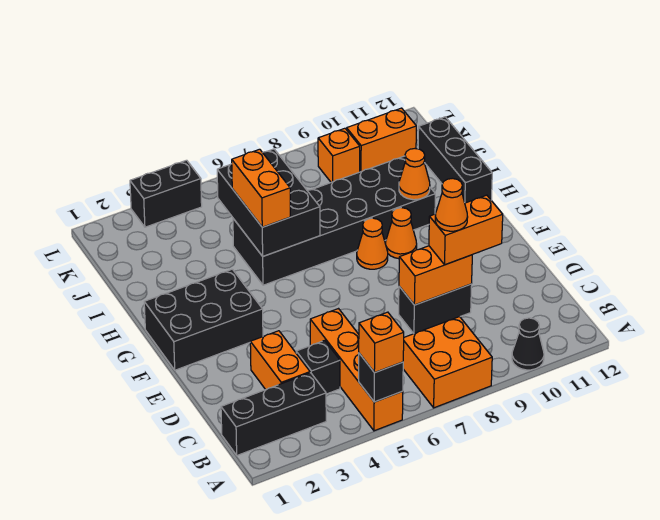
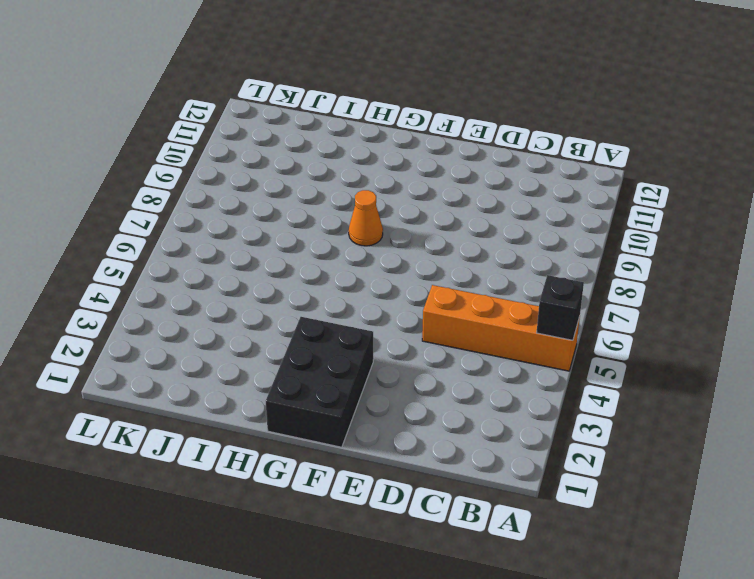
none -> orange brick A7:B8 level 1
none -> black cone A10 level 1
none -> black brick B1:B3 level 1

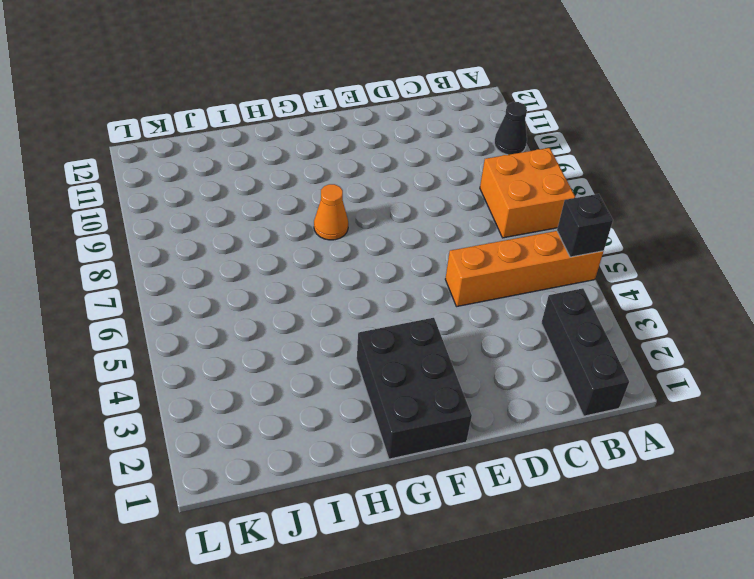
none -> orange brick C3:D3 level 1
none -> black brick C4 level 1
none -> black brick D8:D9 level 1

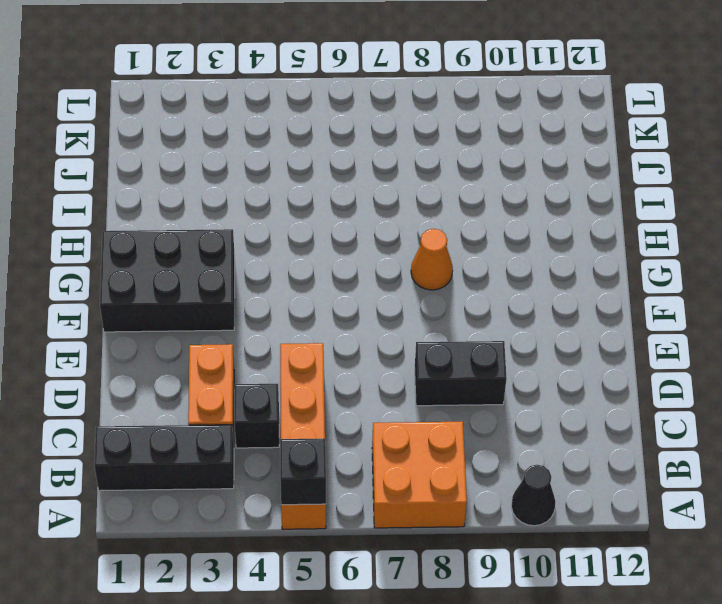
none -> orange cone G9 level 1
none -> black brick H5:I10 level 1
none -> black brick H12:J12 level 1

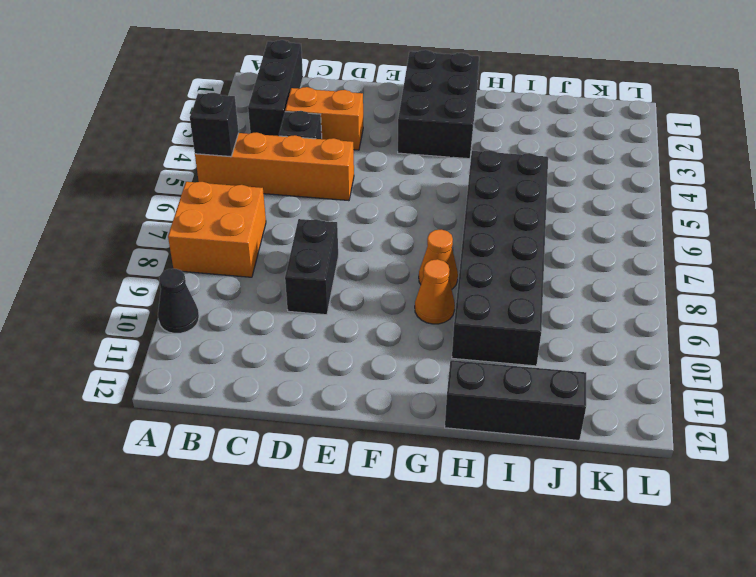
none -> orange brick K9 level 1
none -> orange brick K10:K11 level 1
none -> black brick L3:L4 level 1

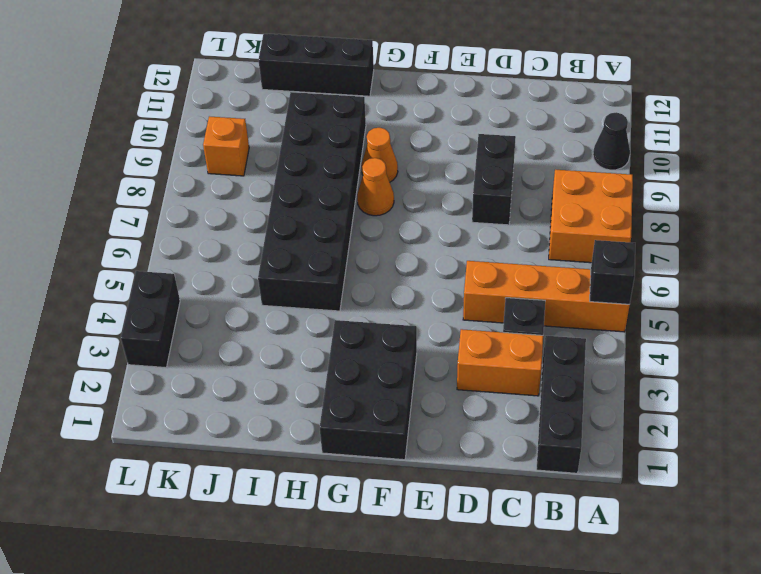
none -> orange brick K10:K11 level 1
none -> orange brick D8:D9 level 2
none -> black brick H5:J6 level 2

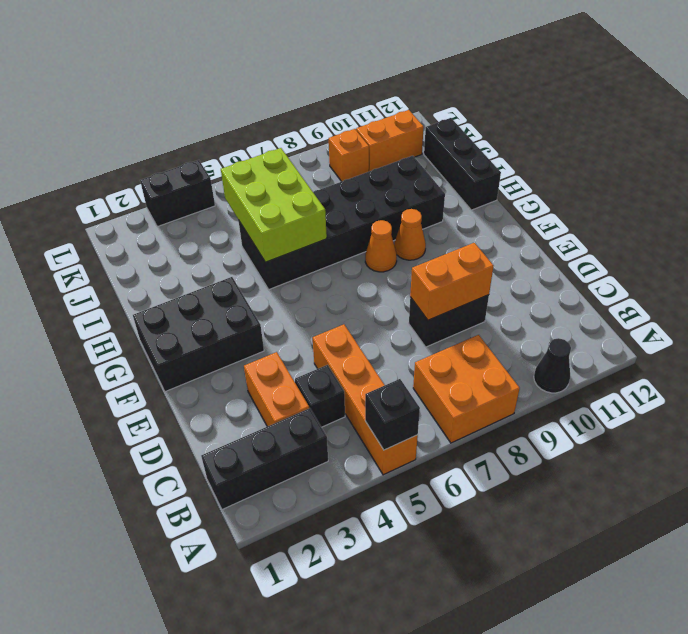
lime brick H5:J6 level 2 -> black brick H5:J6 level 2
none -> orange cone H10 level 2
none -> orange brick A5 level 3
none -> orange brick D9:D10 level 3

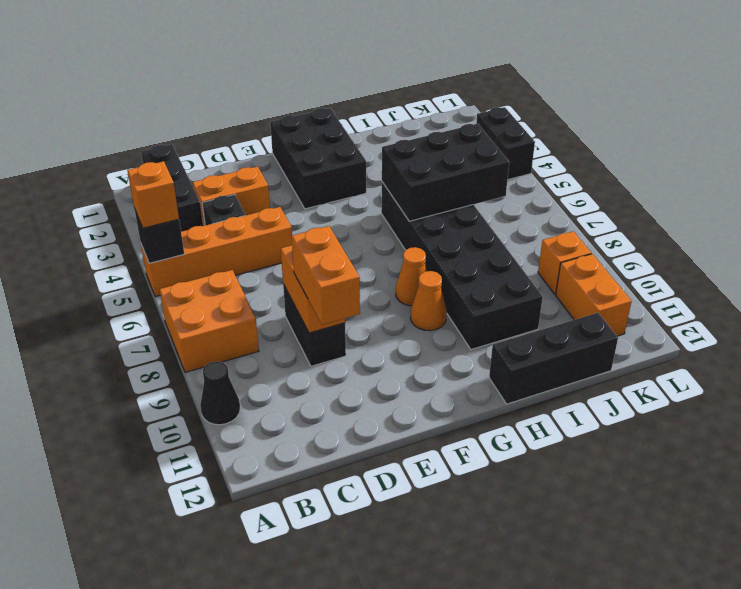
none -> orange cone H10 level 2
none -> orange brick H5:I5 level 3
none -> orange cone D9 level 4

